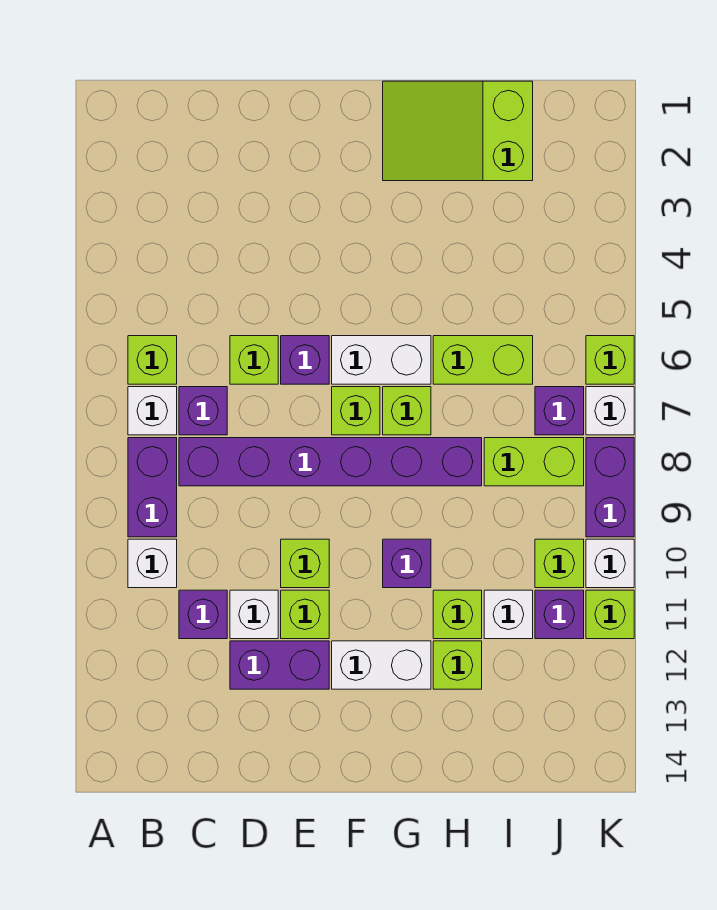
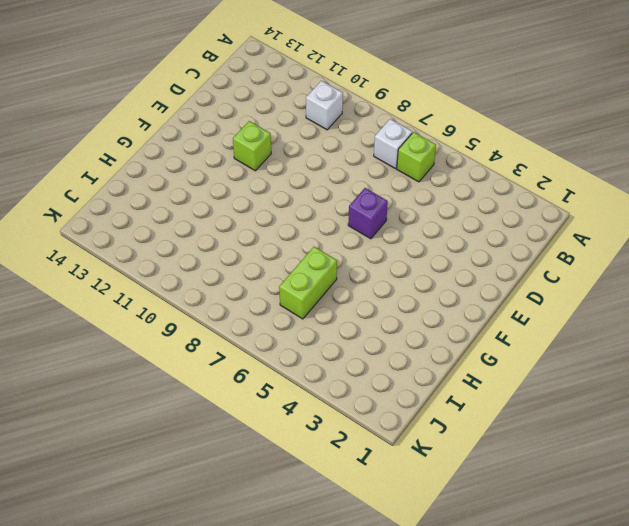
none -> purple brick B8:B9 level 1
none -> purple brick C7 level 1
none -> purple brick C8:H8 level 1
none -> purple brick C11 level 1

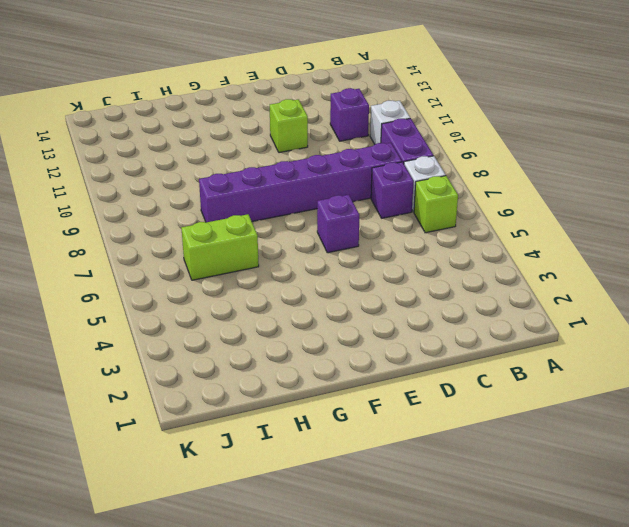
none -> lime brick D6 level 1
none -> white brick D11 level 1
none -> purple brick D12:E12 level 1
none -> lime brick E10 level 1

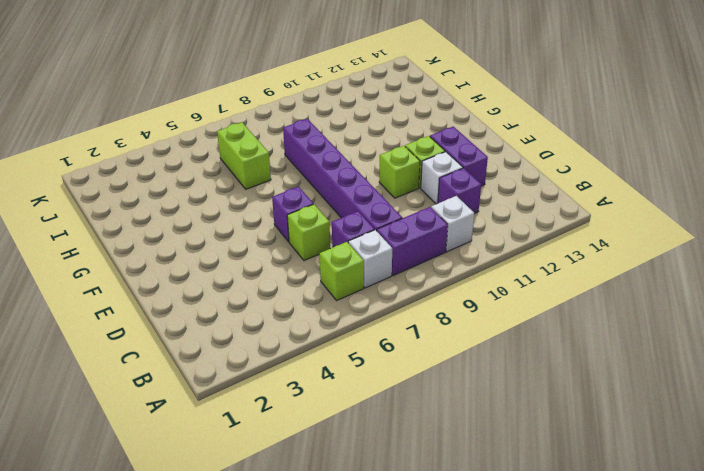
none -> white brick F6:G6 level 1
none -> lime brick F7 level 1
none -> white brick F12:G12 level 1
none -> lime slope G1:I2 level 1 top I

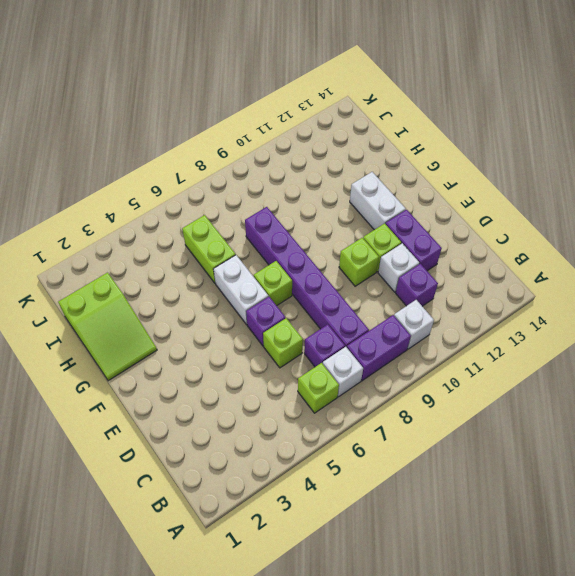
none -> lime brick G7 level 1
none -> purple brick G10 level 1
none -> lime brick H11 level 1
none -> lime brick H12 level 1

